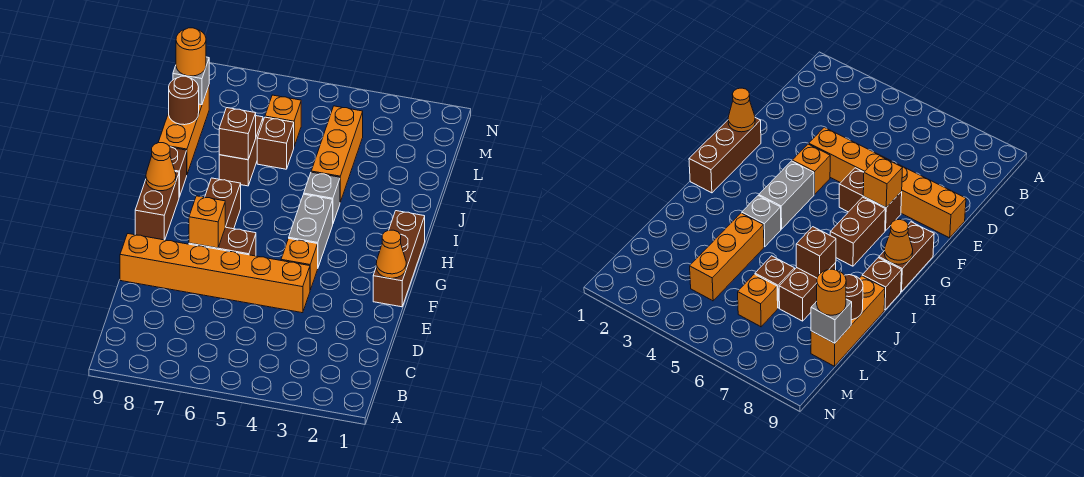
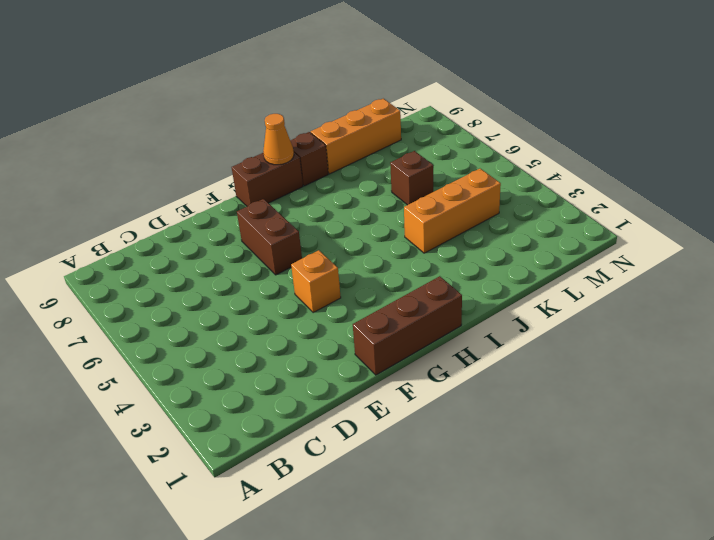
none -> orange brick E4:E9 level 1
none -> grey brick G4:H4 level 1
none -> brown brick G7:H7 level 1

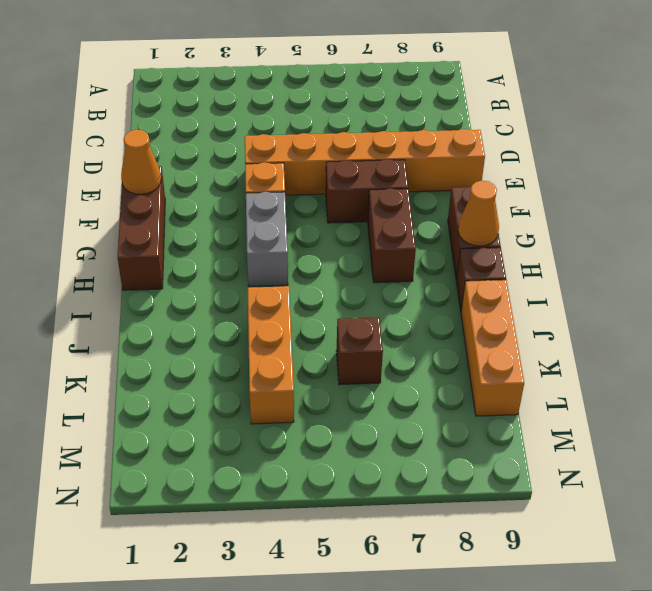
none -> grey brick I4 level 1
none -> brown brick J7:K7 level 1
none -> orange brick L6 level 1

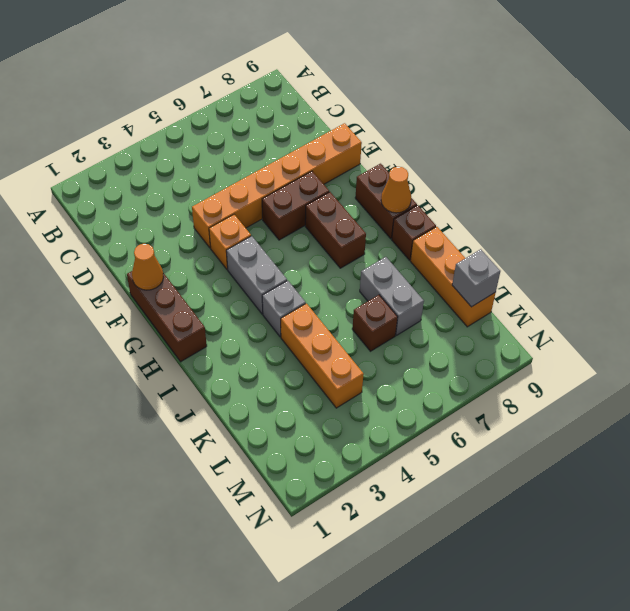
grey brick J7:K7 level 1 -> brown brick J7:K7 level 1
none -> orange brick L6 level 1
none -> orange brick F7 level 2
none -> brown brick J7 level 2

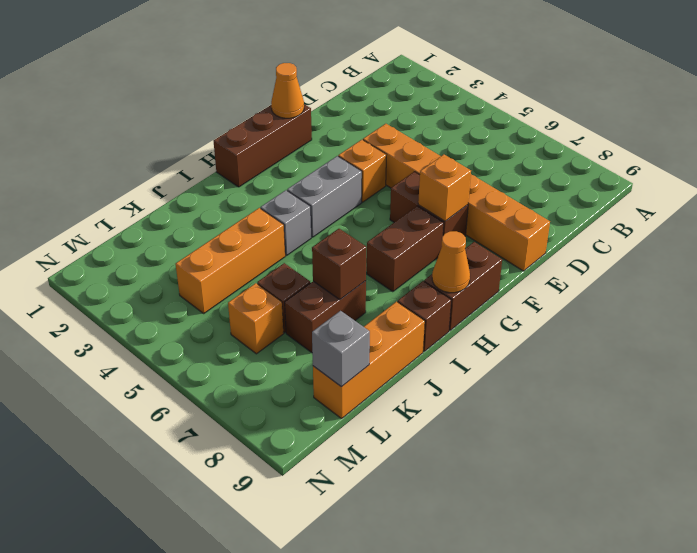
none -> brown round brick K9 level 2
none -> orange round brick L9 level 3

